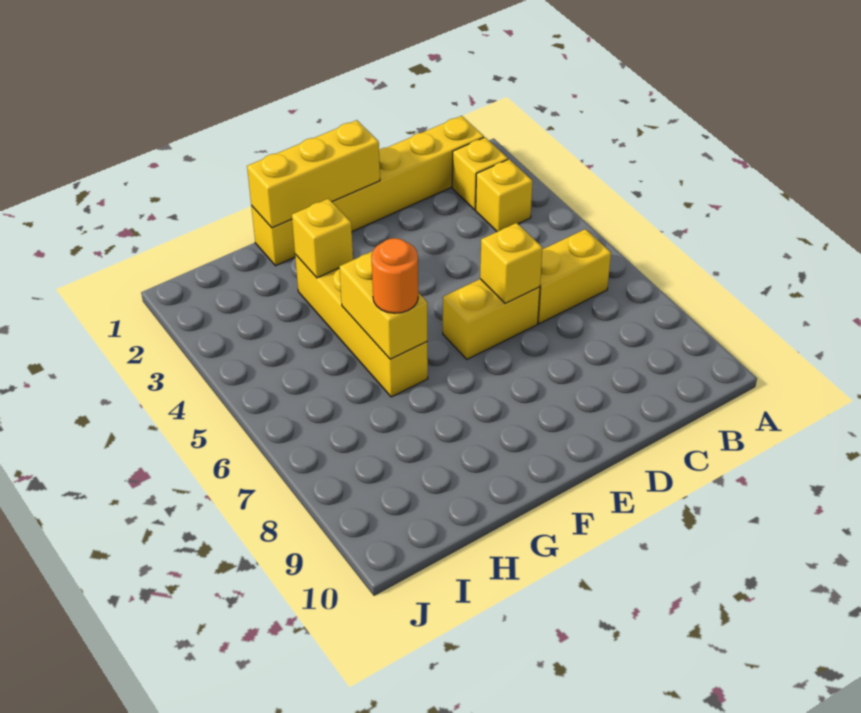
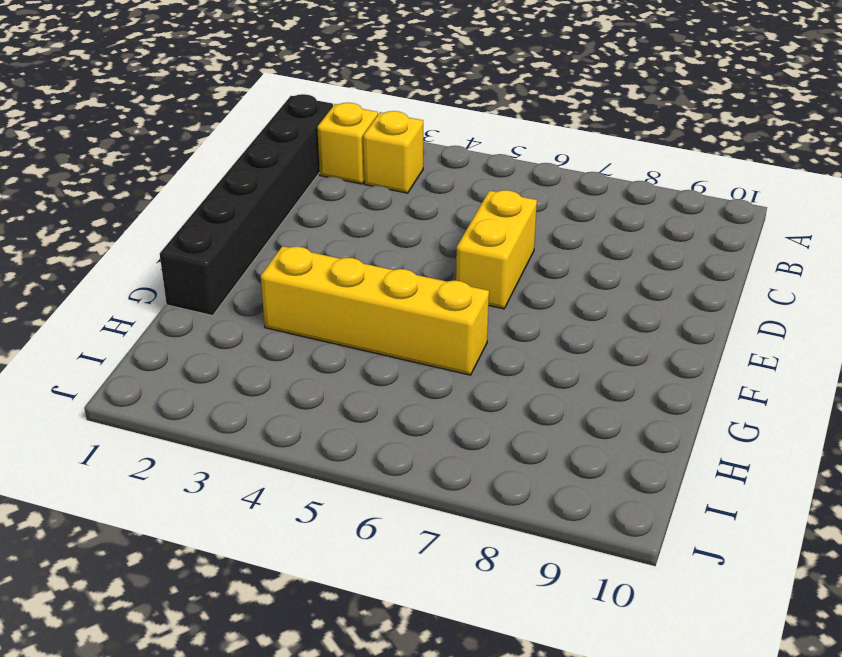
black brick B1:G1 level 1 -> yellow brick B1:G1 level 1
none -> yellow brick B6:C6 level 1
none -> yellow brick D6 level 2

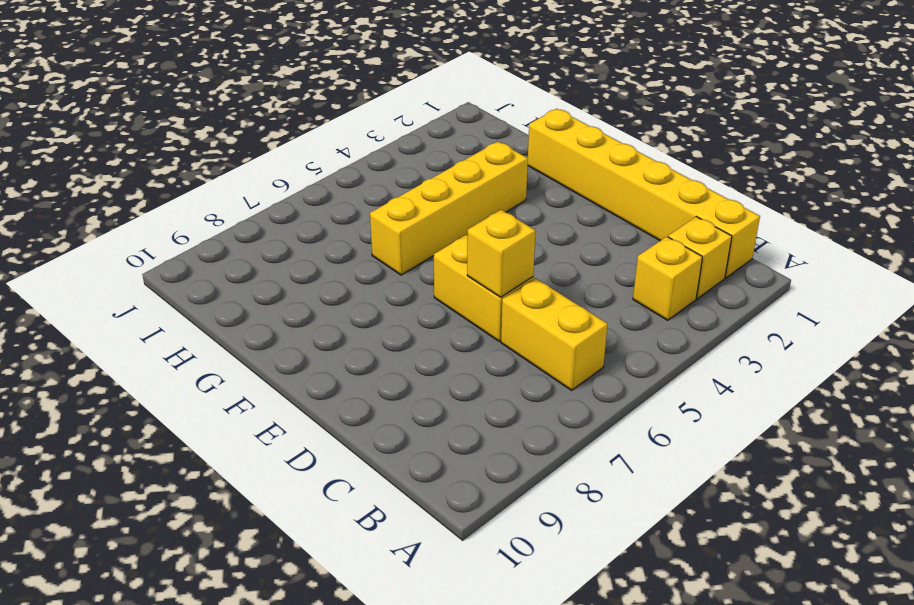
none -> yellow brick E1:G1 level 2
none -> yellow brick G3 level 2

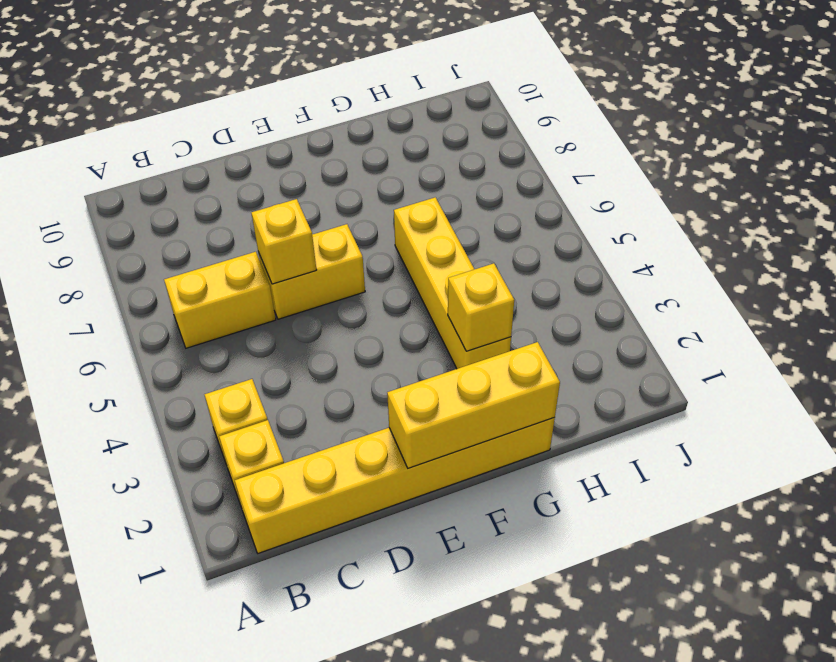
none -> yellow brick G5:G6 level 2
none -> orange round brick G6 level 3

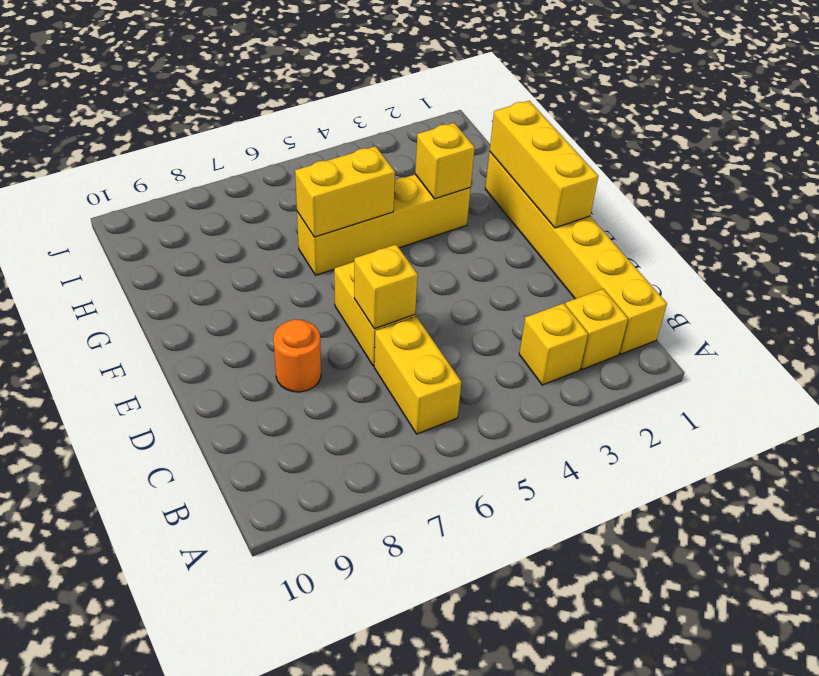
orange round brick D8 level 1 -> orange round brick G6 level 3

